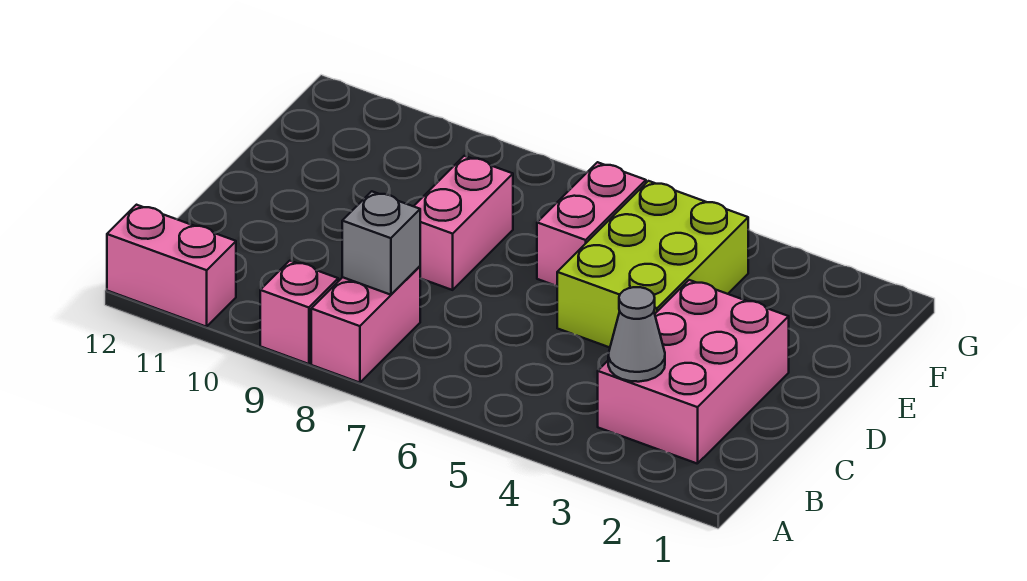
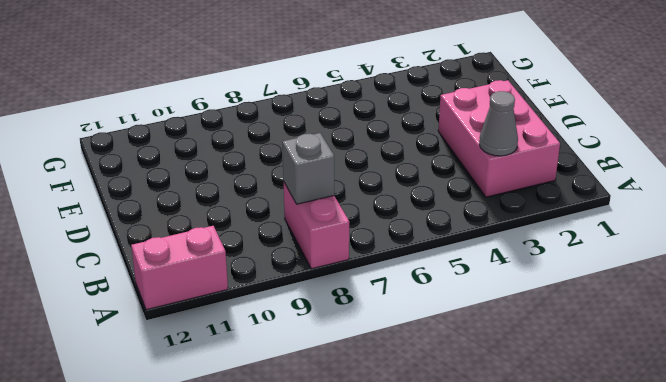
none -> pink brick A9 level 1
none -> lime brick D4:F5 level 1

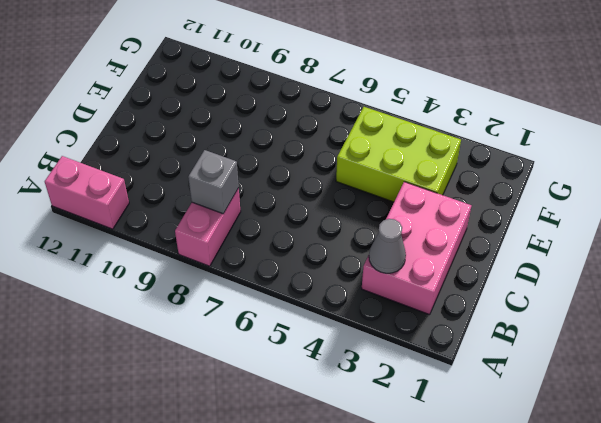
lime brick E3:F5 level 1 -> lime brick D4:F5 level 1
none -> pink brick A9 level 1
none -> pink brick D8:E8 level 1

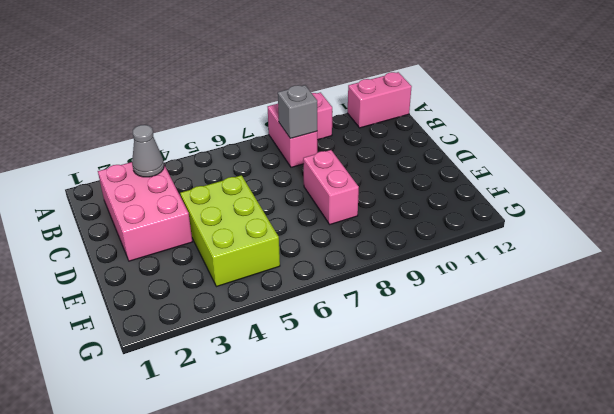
none -> pink brick E6:F6 level 1

